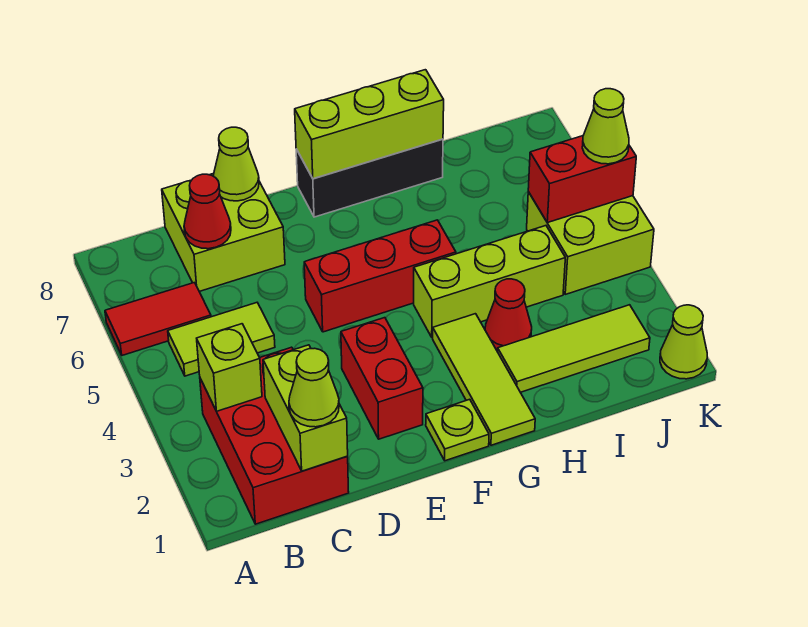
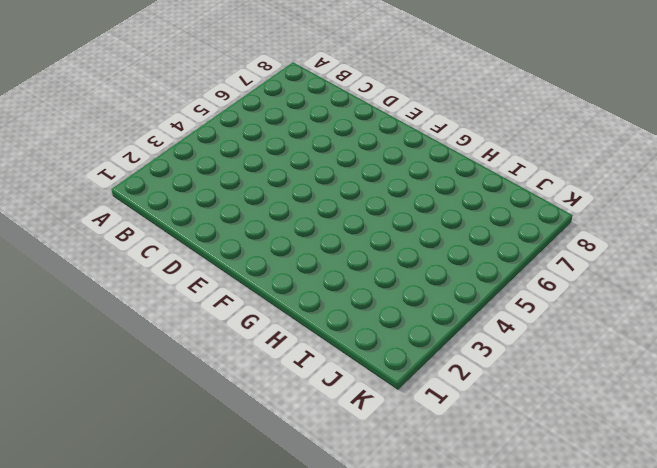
none -> red tile A6:B6 level 1
none -> red brick B1:C3 level 1
none -> lime tile B5:C5 level 1

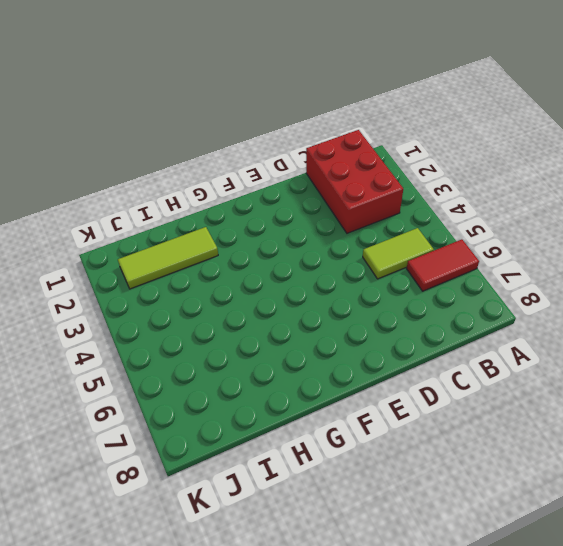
none -> lime brick C7:D8 level 1
none -> red brick E2:E3 level 1
none -> red brick E5:G5 level 1

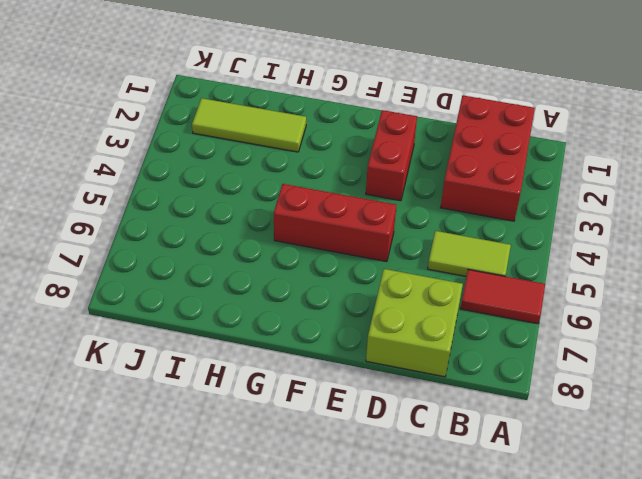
none -> lime plate F1 level 1
none -> black brick F8:H8 level 1
none -> lime tile G1:G3 level 1

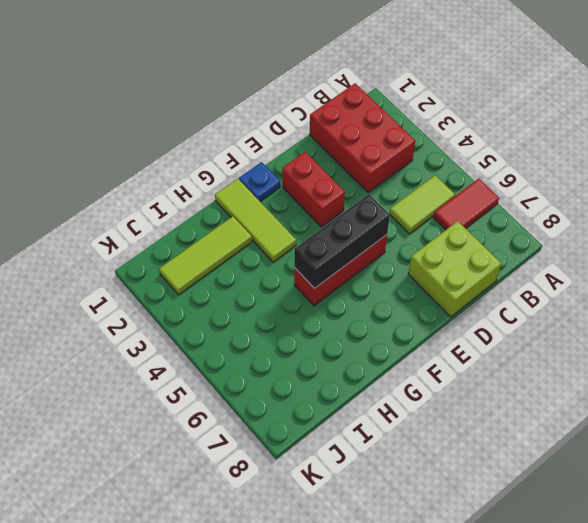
black brick E5:G5 level 2 -> black brick F8:H8 level 1
blue plate F1 level 1 -> lime plate F1 level 1
none -> lime brick G4:I4 level 1
none -> red cone H3 level 1
none -> lime brick J4:K5 level 1

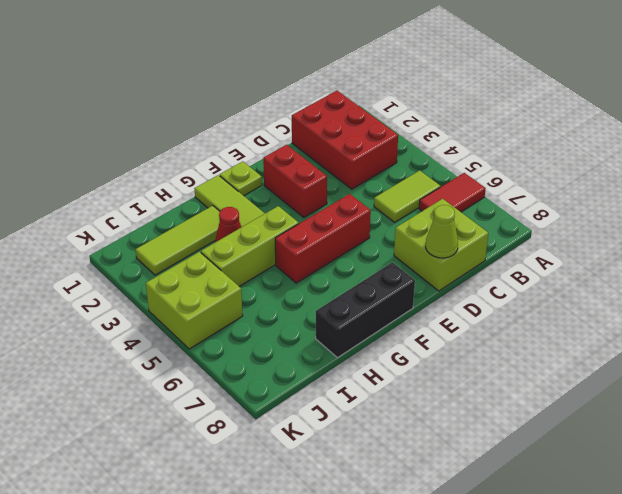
none -> lime cone K1 level 1
none -> lime brick B3 level 2
none -> lime brick C1:C2 level 2

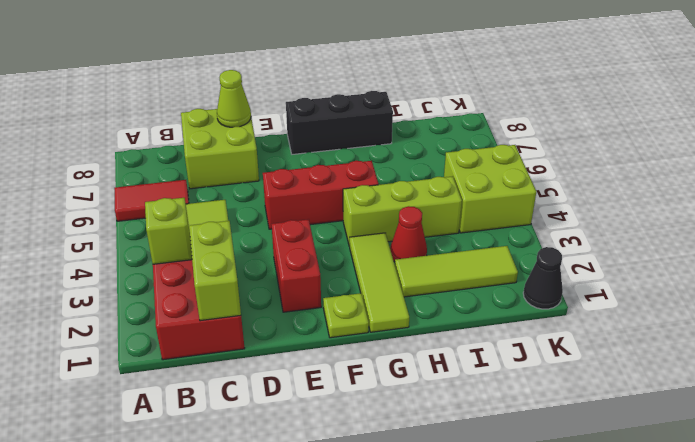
black cone K1 level 1 -> lime cone K1 level 1
none -> red cone C7 level 2
none -> lime brick F8:H8 level 2
none -> red brick J5:K5 level 2

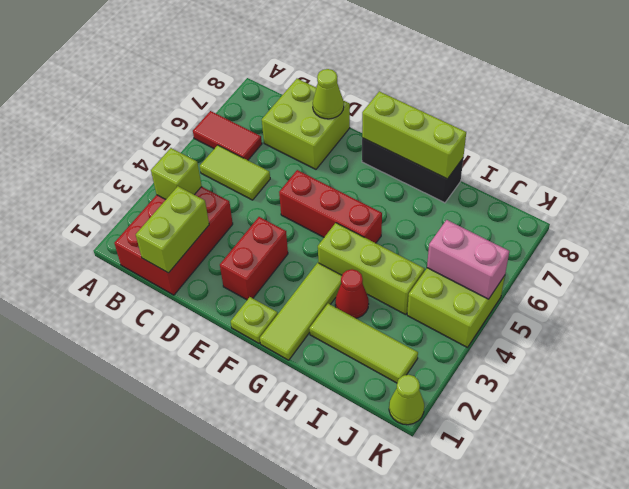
pink brick J5:K5 level 2 -> red brick J5:K5 level 2
none -> red cone C7 level 2
none -> lime cone C1 level 3
none -> lime cone K5 level 3

